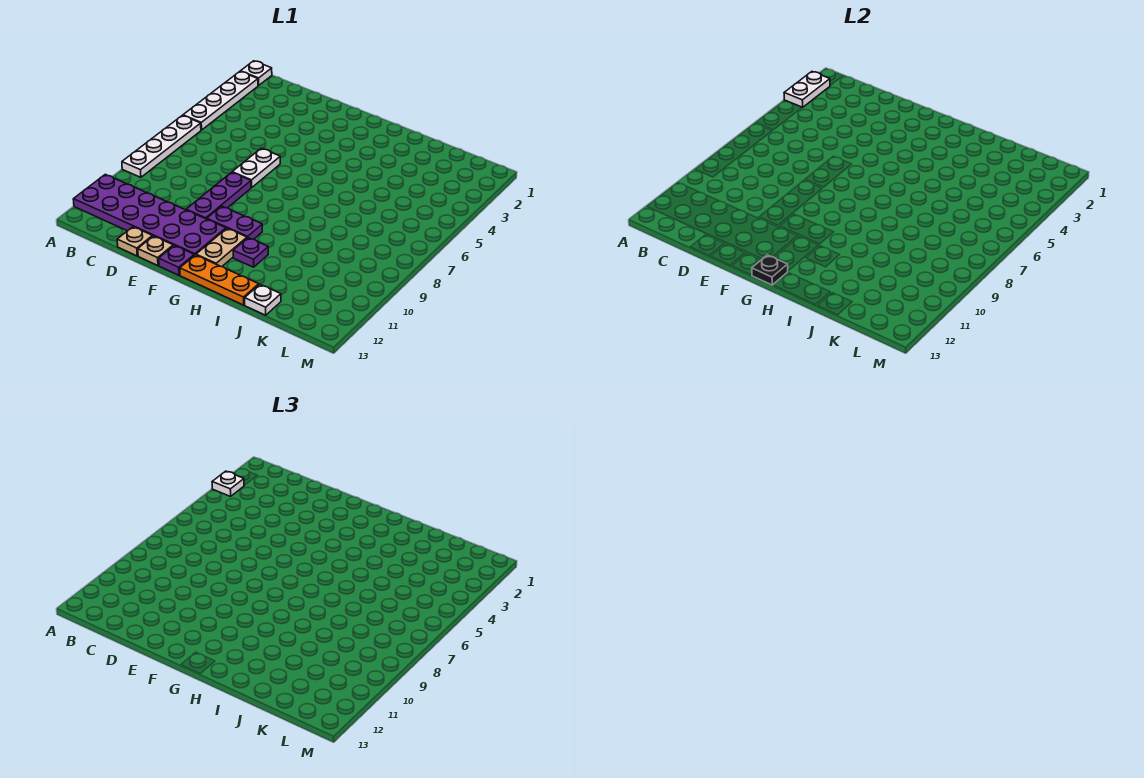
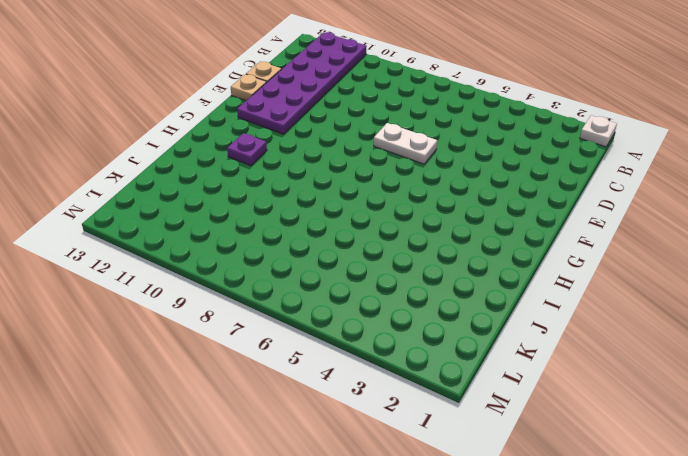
none -> white plate A2:A5 level 1
none -> white plate A6:A9 level 1
none -> purple plate E8:E10 level 1

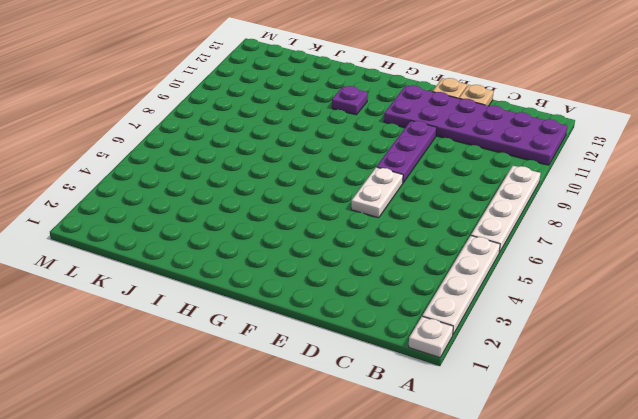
none -> purple plate F10:G10 level 1
none -> purple plate F13 level 1
none -> tan plate G11:G12 level 1

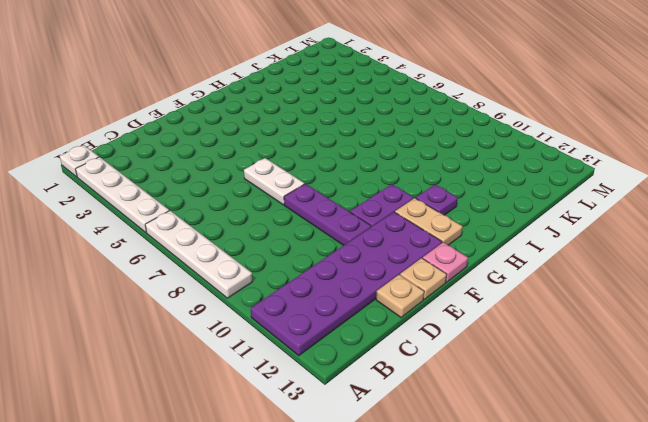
pink plate F13 level 1 -> purple plate F13 level 1
none -> orange plate G13:I13 level 1
none -> white plate J13 level 1
none -> white plate A2:A3 level 2

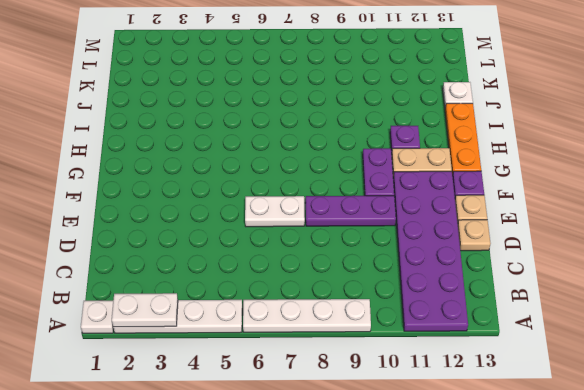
none -> black plate G13 level 2
none -> white plate A3 level 3

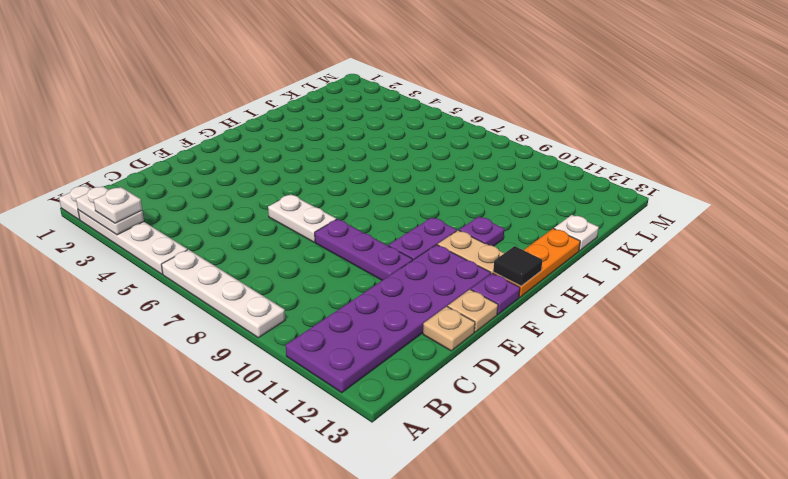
black tile G13 level 2 -> black plate G13 level 2

